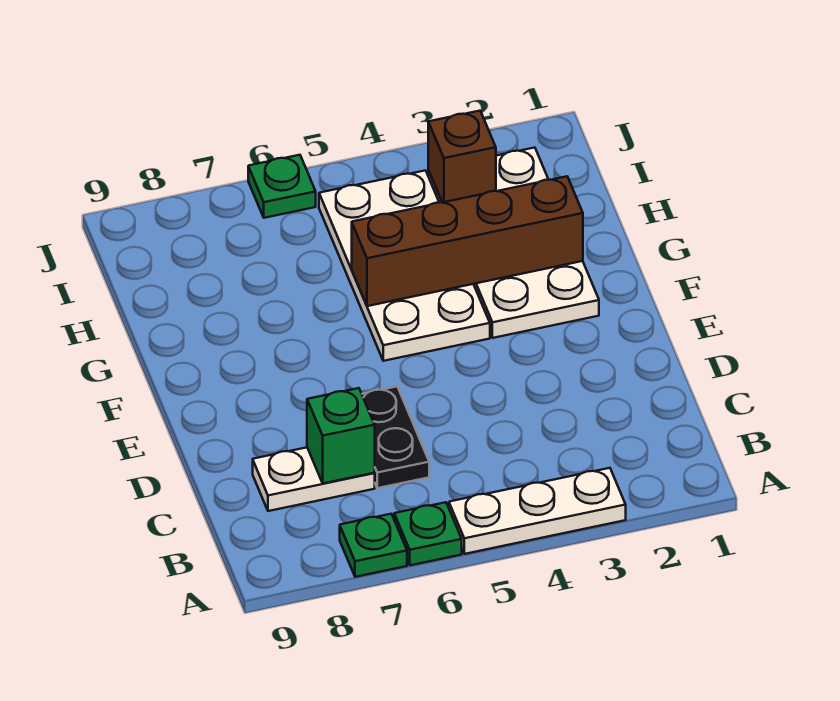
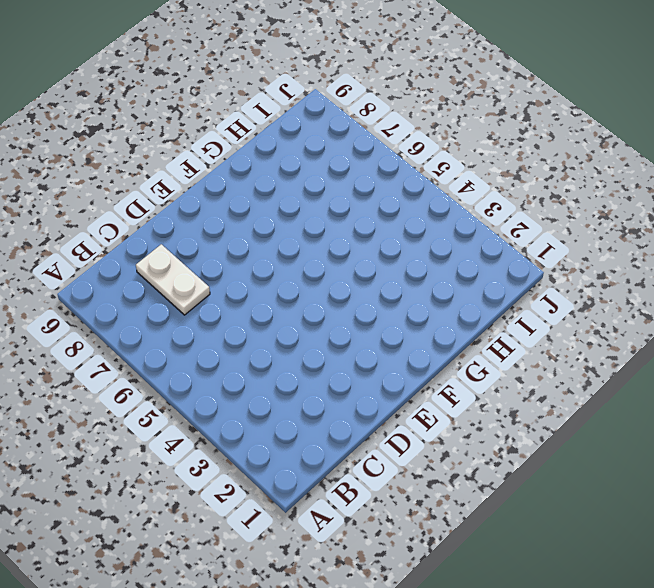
none -> white plate A3:A5 level 1
none -> green plate A6 level 1

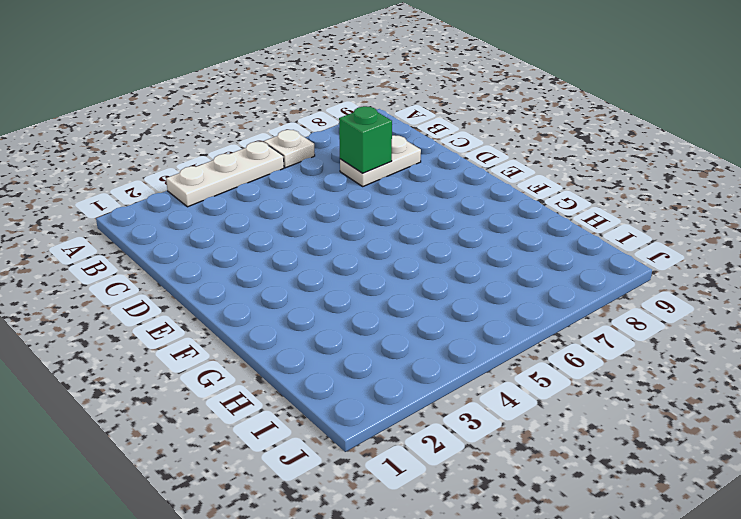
white plate A6 level 1 -> green plate A6 level 1
none -> green plate A7 level 1
none -> black plate C6:D6 level 1

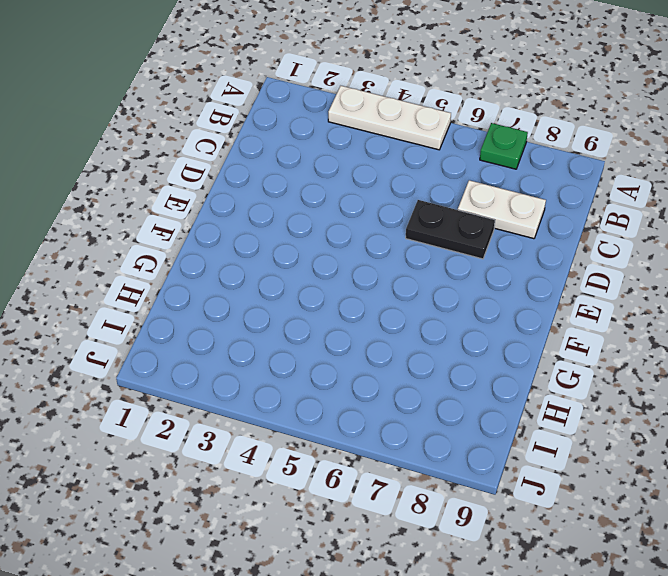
black plate D6:D7 level 1 -> black plate C6:D6 level 1
none -> green plate A6 level 1
none -> white plate F2:I3 level 1

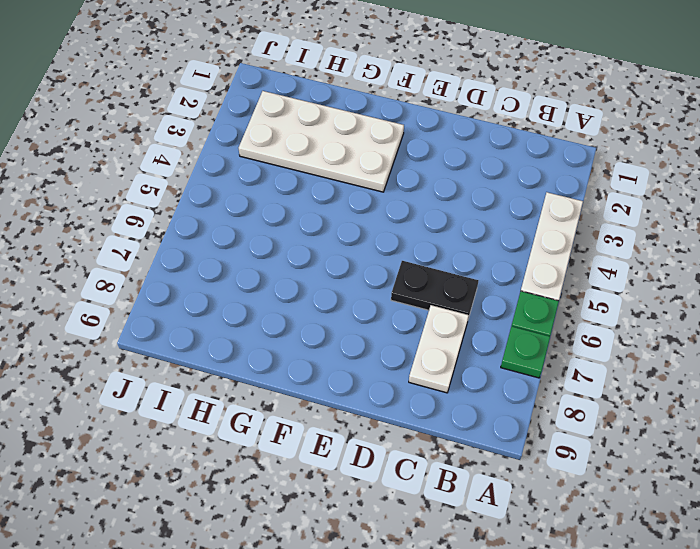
none -> white plate F4:I5 level 1
none -> green plate J6 level 1

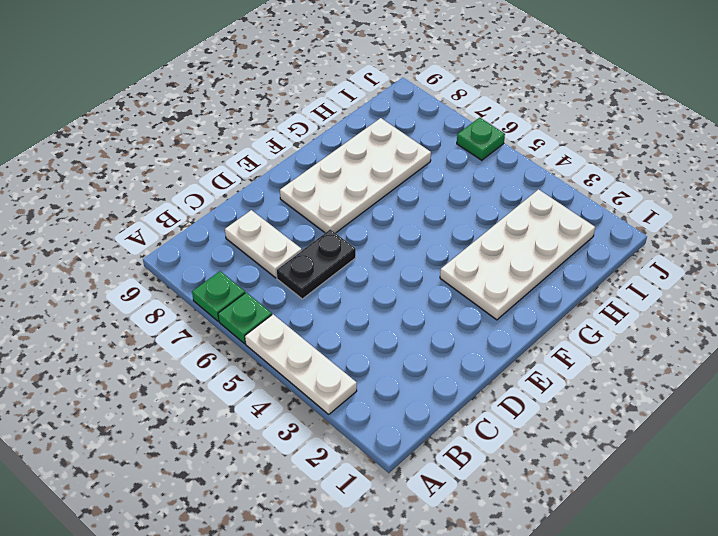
white plate E7:H8 level 1 -> white plate F4:I5 level 1
none -> green brick C7 level 2
none -> brown brick G2:G5 level 2

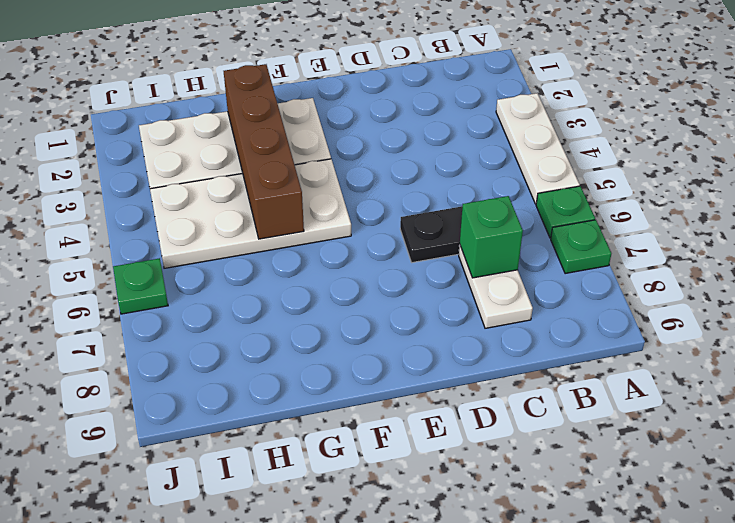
none -> brown brick I3 level 2

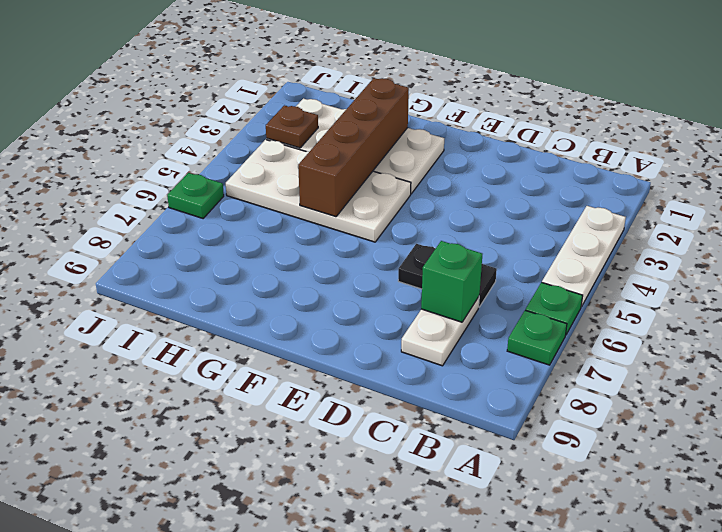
brown plate I3 level 2 -> brown brick I3 level 2

